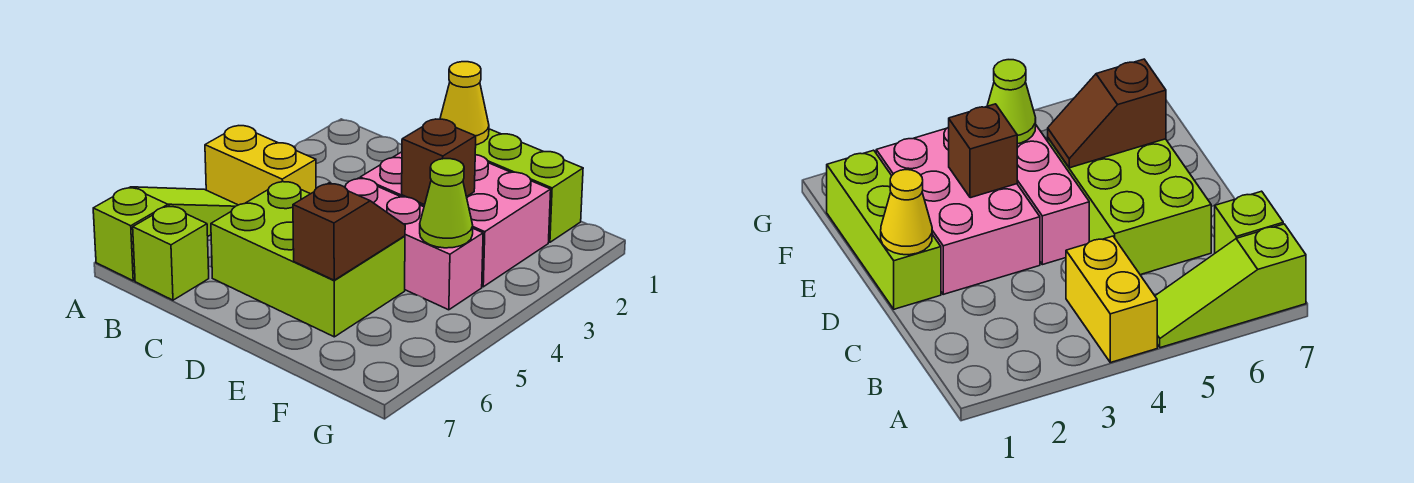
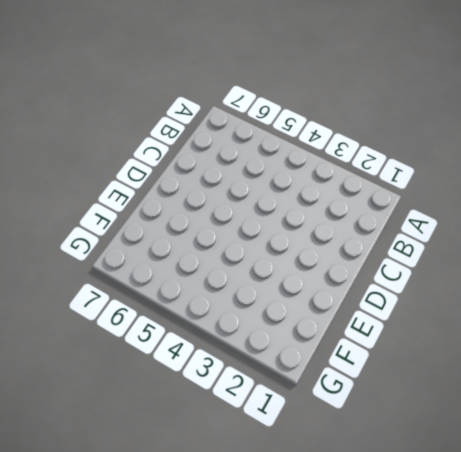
none -> yellow brick A4:B4 level 1
none -> lime slope A5:A7 level 1 top 7

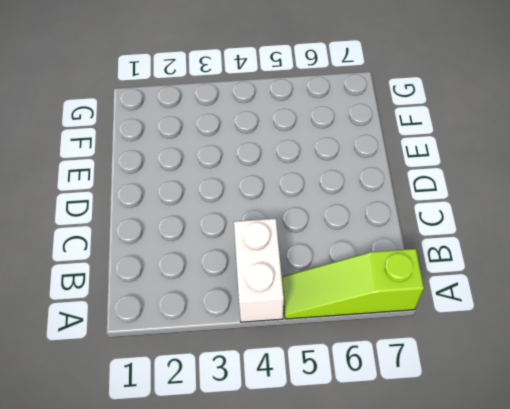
white brick A4:B4 level 1 -> yellow brick A4:B4 level 1
none -> lime brick B7 level 1
none -> lime brick C5:E6 level 1

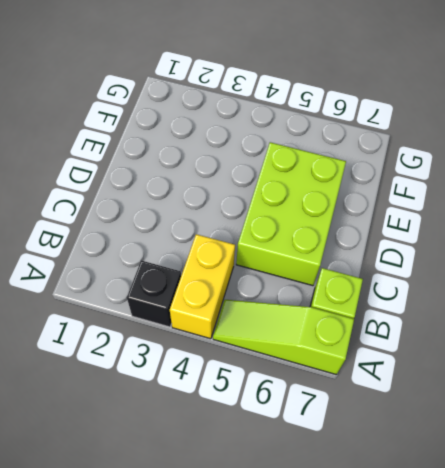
black brick A3 level 1 -> none
none -> lime brick D1:F1 level 1
none -> pink brick D2:F3 level 1

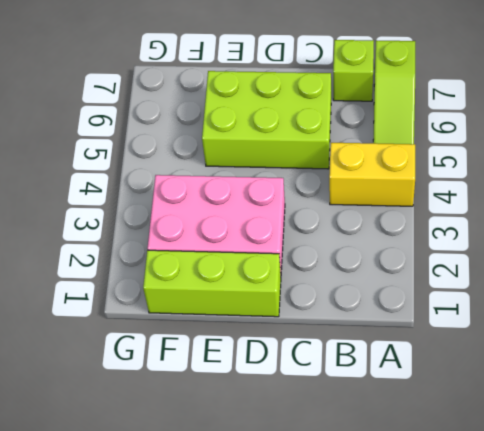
none -> pink brick D4:F4 level 1
none -> yellow cone D1 level 2

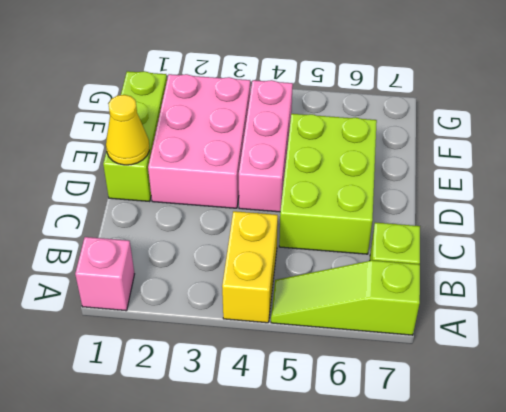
pink brick A1 level 1 -> none
none -> brown brick E3 level 2
none -> brown slope E5:E6 level 2 top 6

